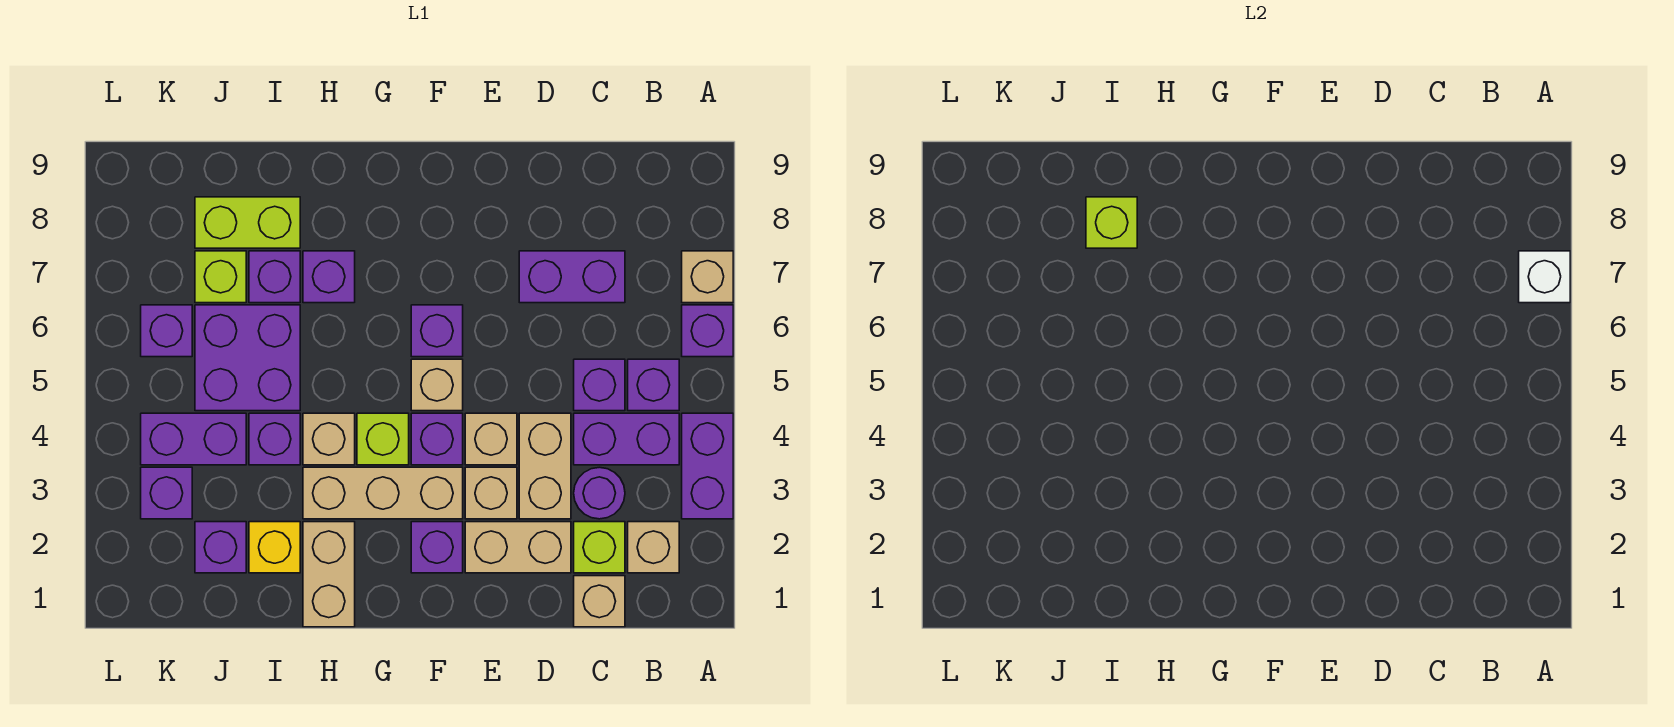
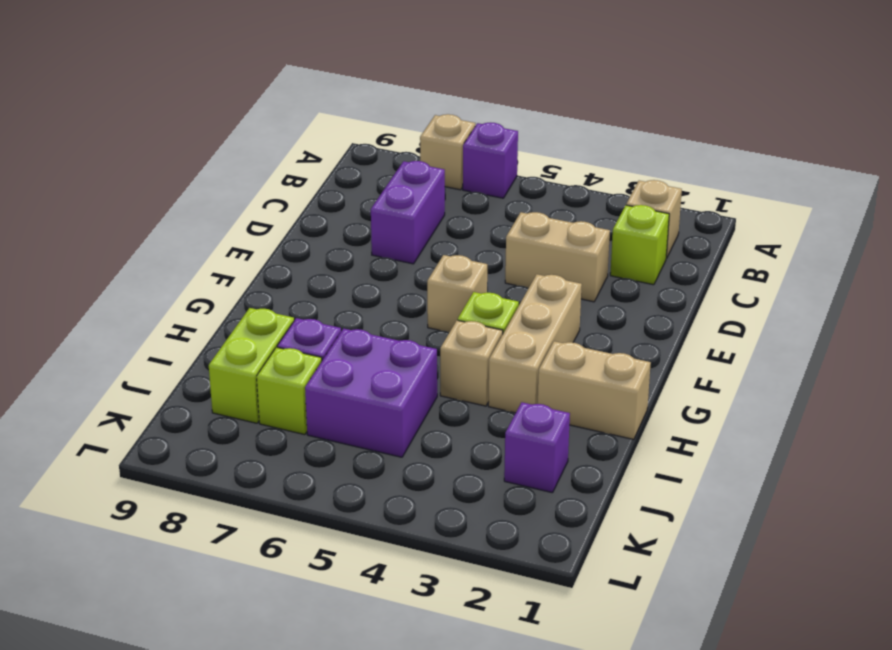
none -> purple brick A3:A4 level 1
none -> purple brick B4:C4 level 1
none -> purple brick B5 level 1
none -> tan brick C1 level 1

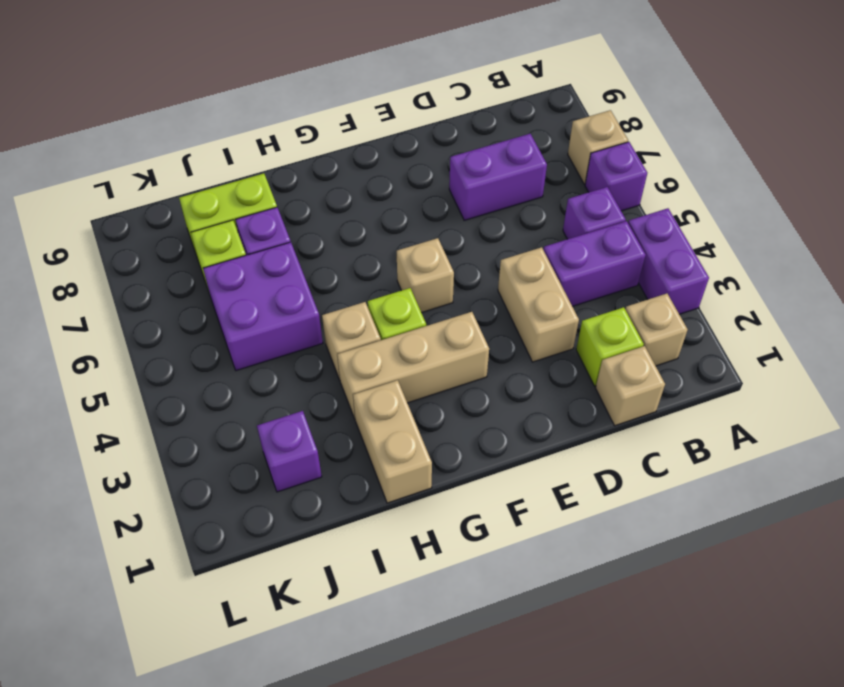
none -> purple round brick C3 level 1
none -> purple brick C5 level 1
none -> tan brick D2:E2 level 1
none -> tan brick E3 level 1

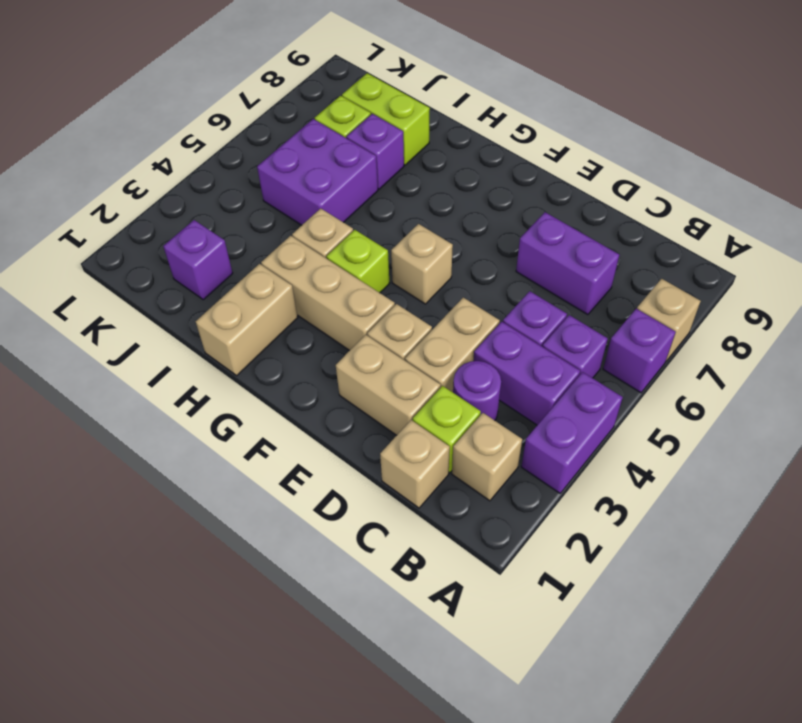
none -> tan brick E4 level 1
none -> purple brick F2 level 1
none -> purple brick F4 level 1
none -> purple brick F6 level 1

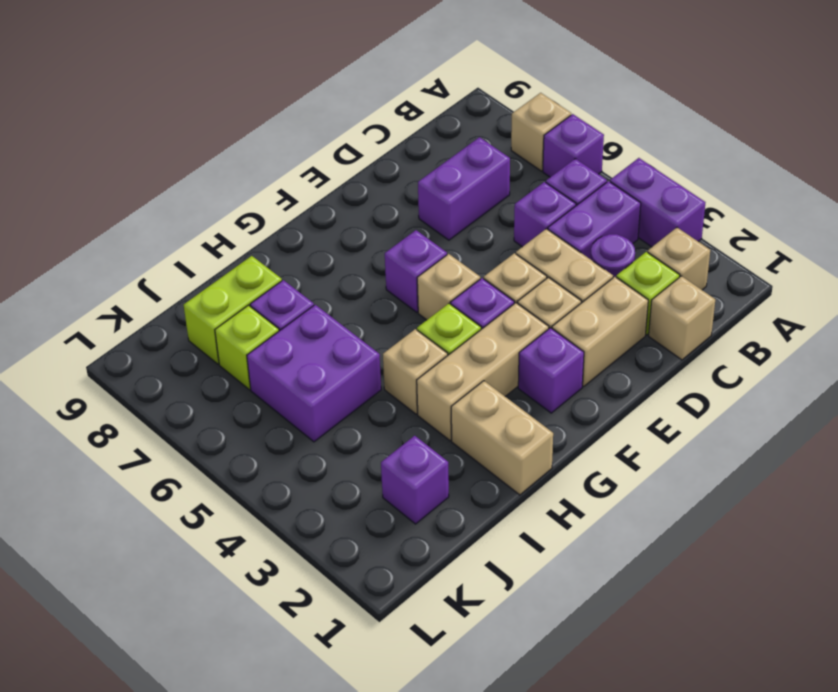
none -> purple brick H7 level 1
none -> yellow brick I2 level 1
none -> purple brick I4 level 1
none -> purple brick J4:K4 level 1

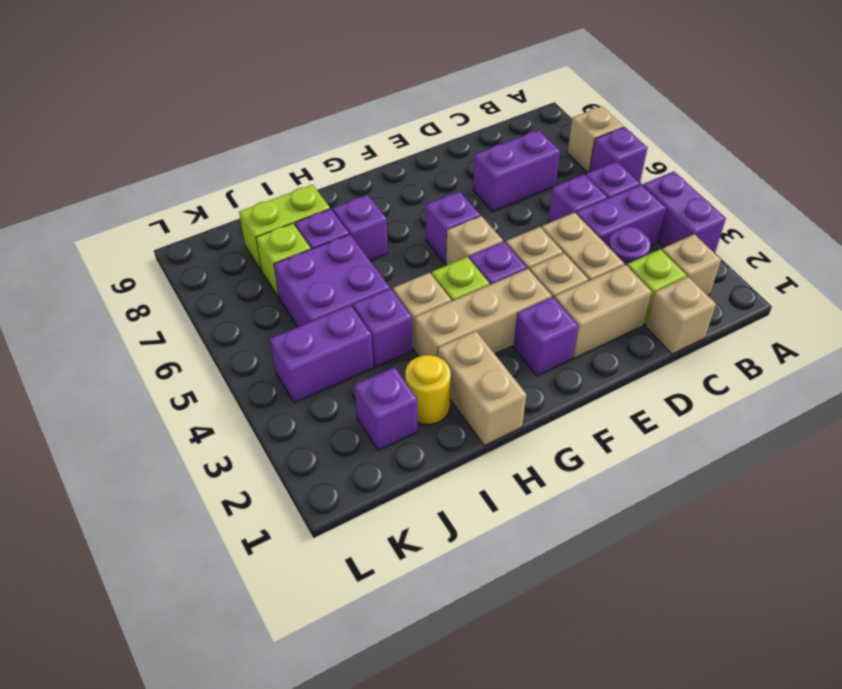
yellow round brick I2 level 1 -> yellow brick I2 level 1
none -> purple brick K3 level 1
none -> purple brick K6 level 1
none -> white brick A7 level 2
none -> lime brick I8 level 2

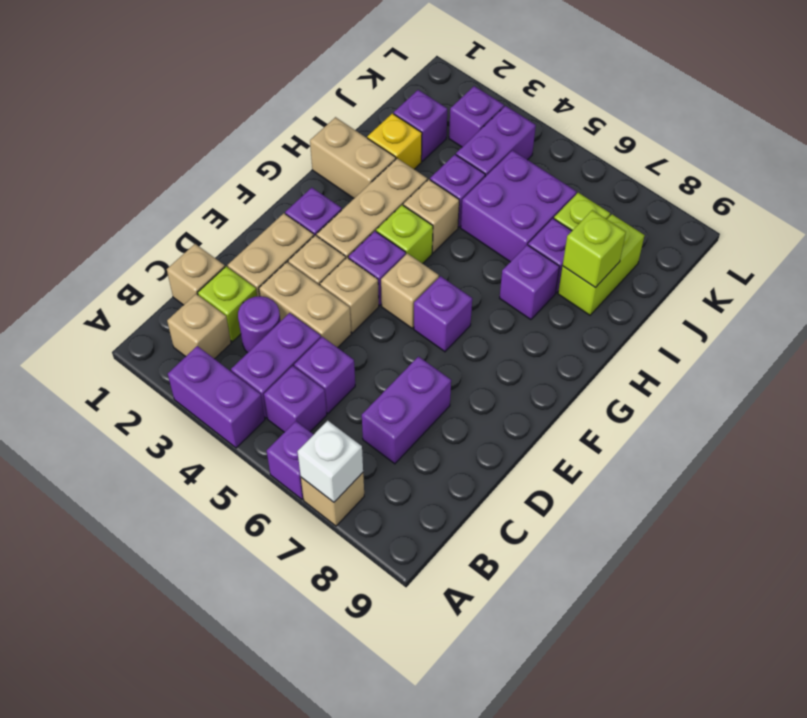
none -> purple brick K6 level 1

